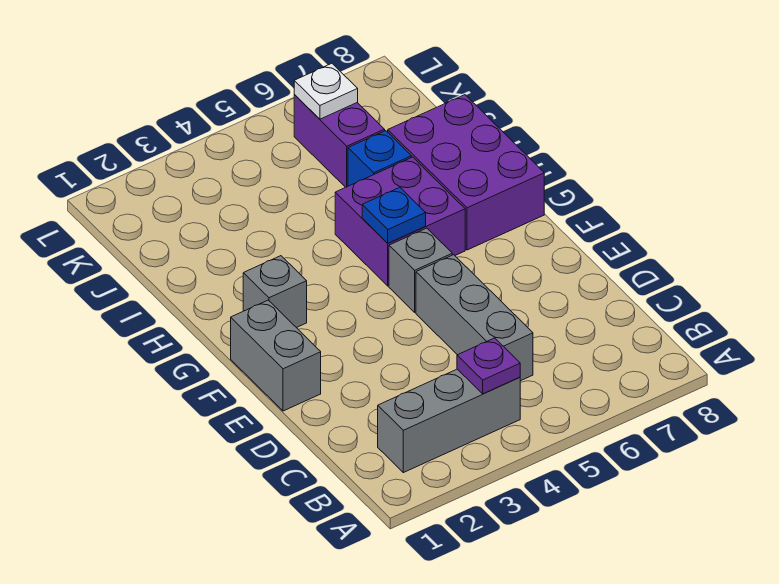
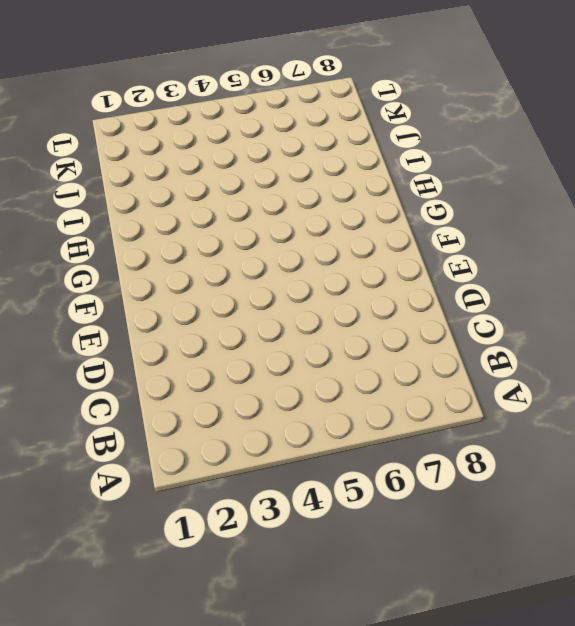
none -> grey brick B2:B4 level 1
none -> grey brick C5:E5 level 1
none -> grey brick E1:F1 level 1

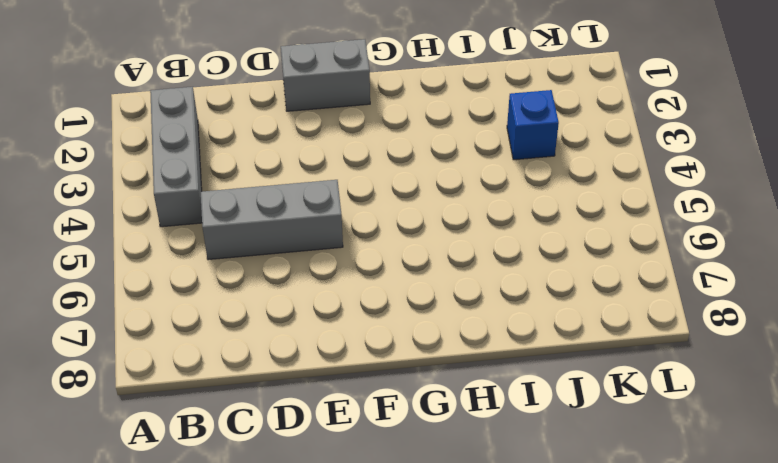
blue brick J3 level 1 -> blue brick I6 level 1
none -> grey brick F5 level 1
none -> grey brick G2 level 1
none -> purple brick G5:H6 level 1

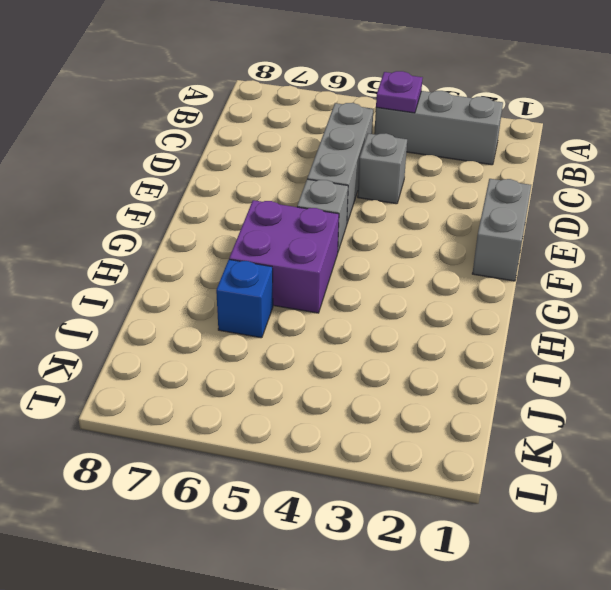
grey brick D4 level 1 -> grey brick G2 level 1
none -> purple brick G7:I8 level 1
none -> purple brick J6:K6 level 1
none -> blue plate G5 level 2

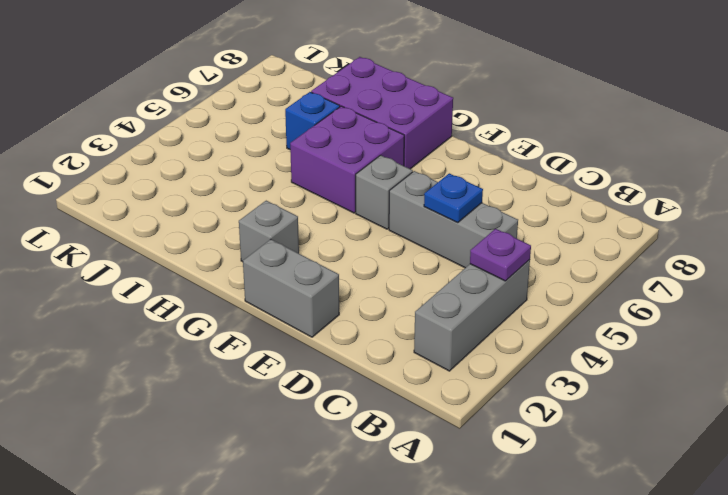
blue plate D5 level 2 -> blue plate G5 level 2
none -> purple brick J6:K6 level 1
none -> white plate K6 level 2

